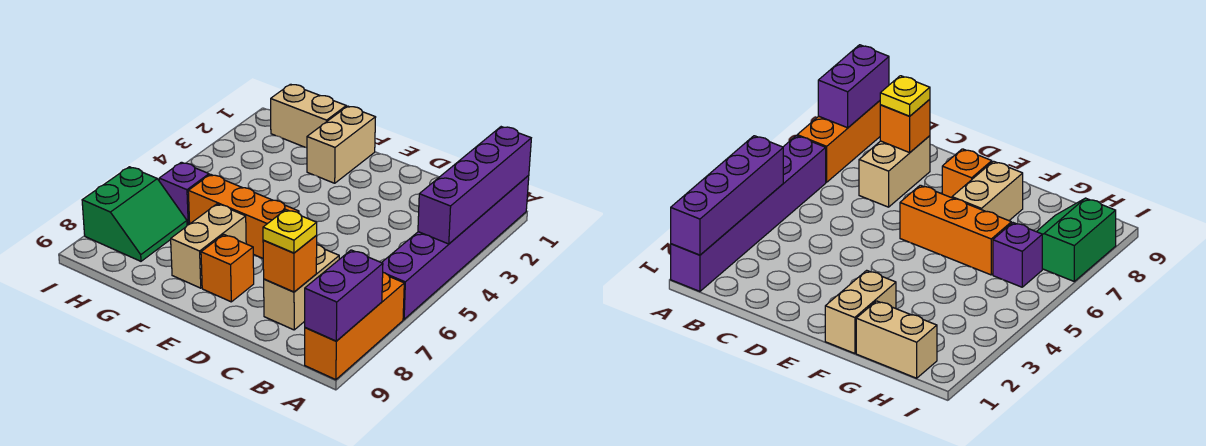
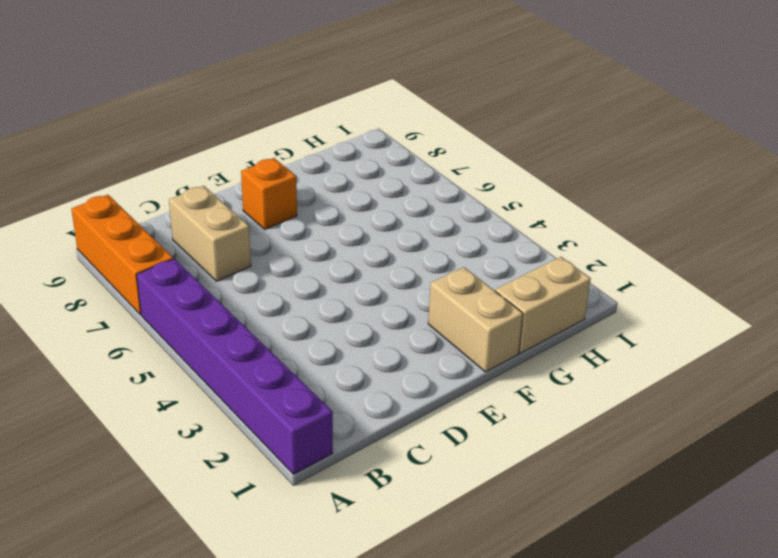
none -> orange brick E6:G6 level 1
none -> tan brick F7:F8 level 1
none -> purple brick H6 level 1

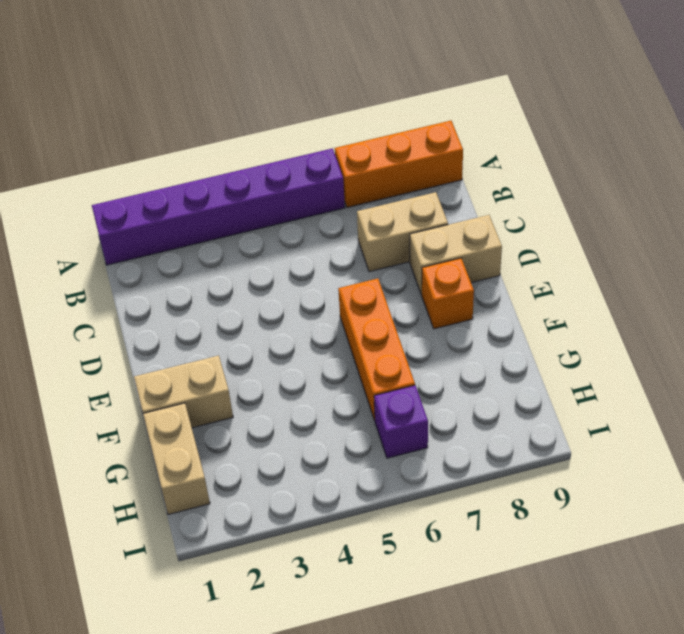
tan brick D8:D9 level 1 -> tan brick F7:F8 level 1
none -> green slope H7:I8 level 1 top I
none -> purple brick A1:A4 level 2
none -> purple brick A8:A9 level 2

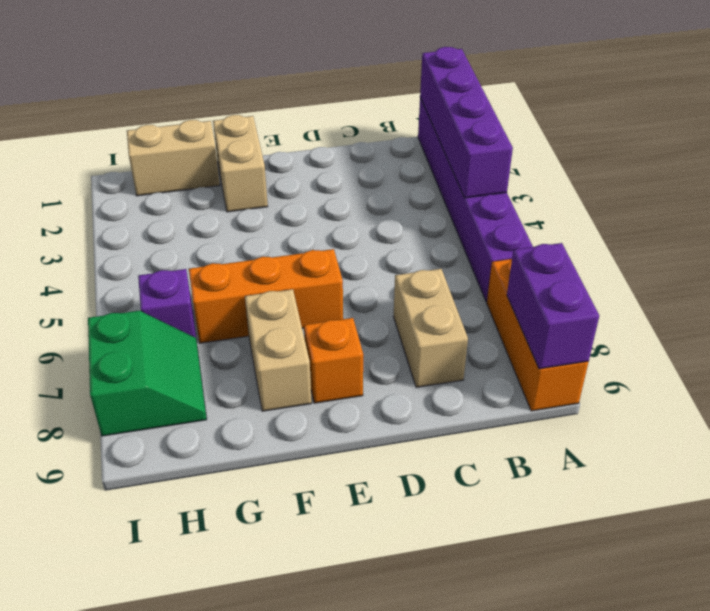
none -> orange brick C8 level 2
none -> yellow plate C8 level 3

